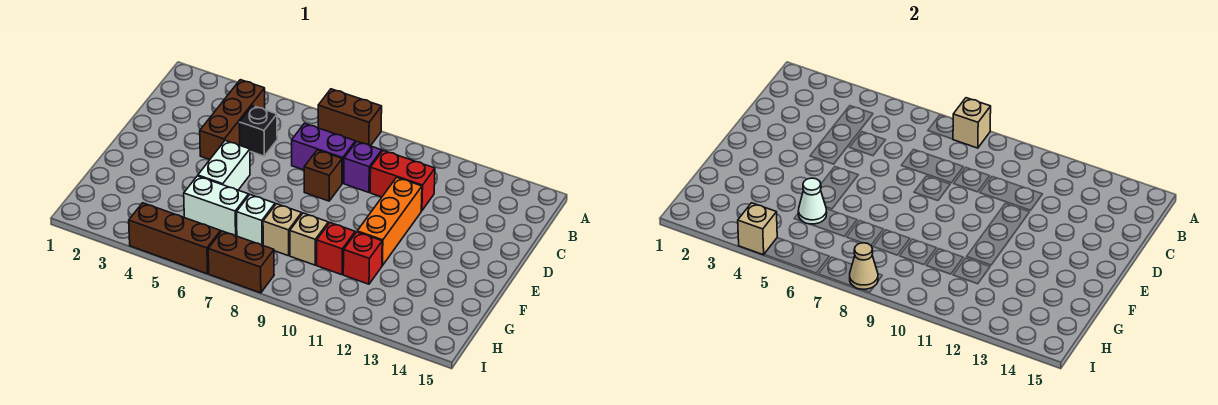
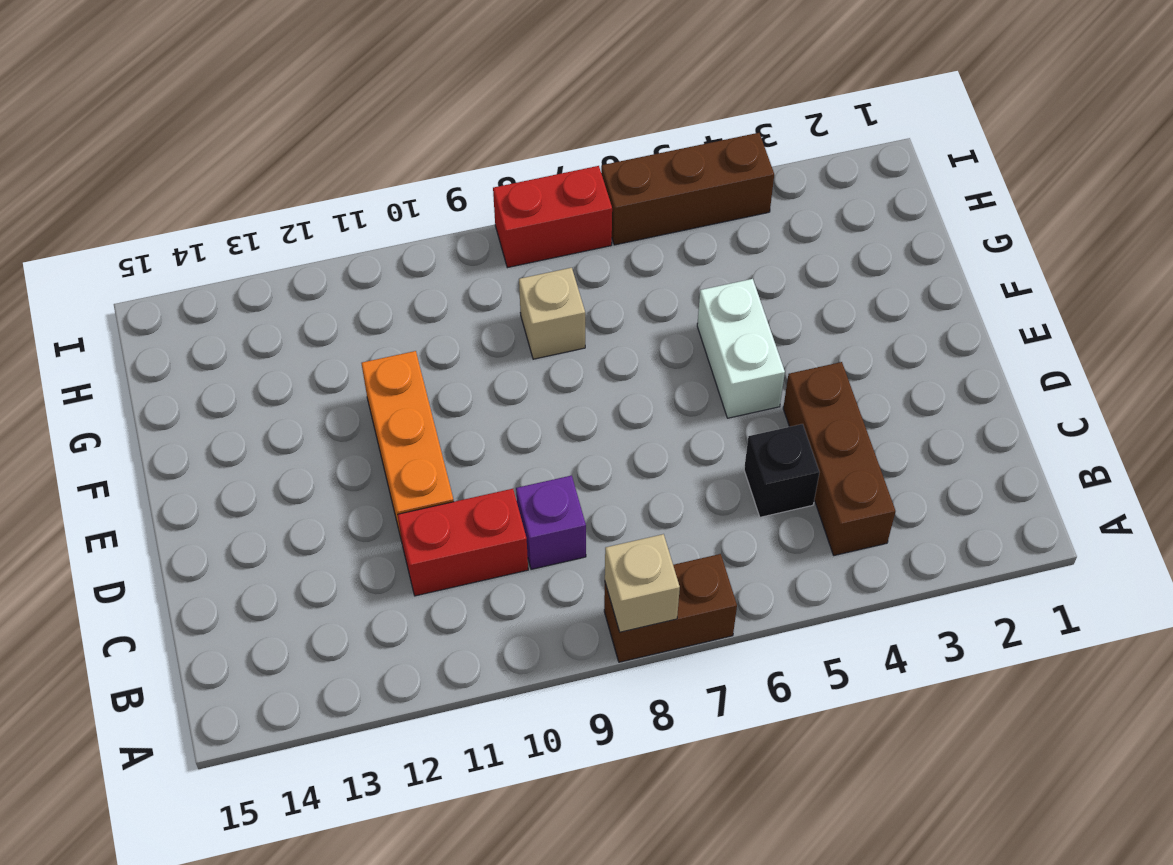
red brick I7:I8 level 1 -> brown brick I7:I8 level 1
none -> purple brick C7:C8 level 1
none -> brown brick D8 level 1
none -> white brick G5:G6 level 1

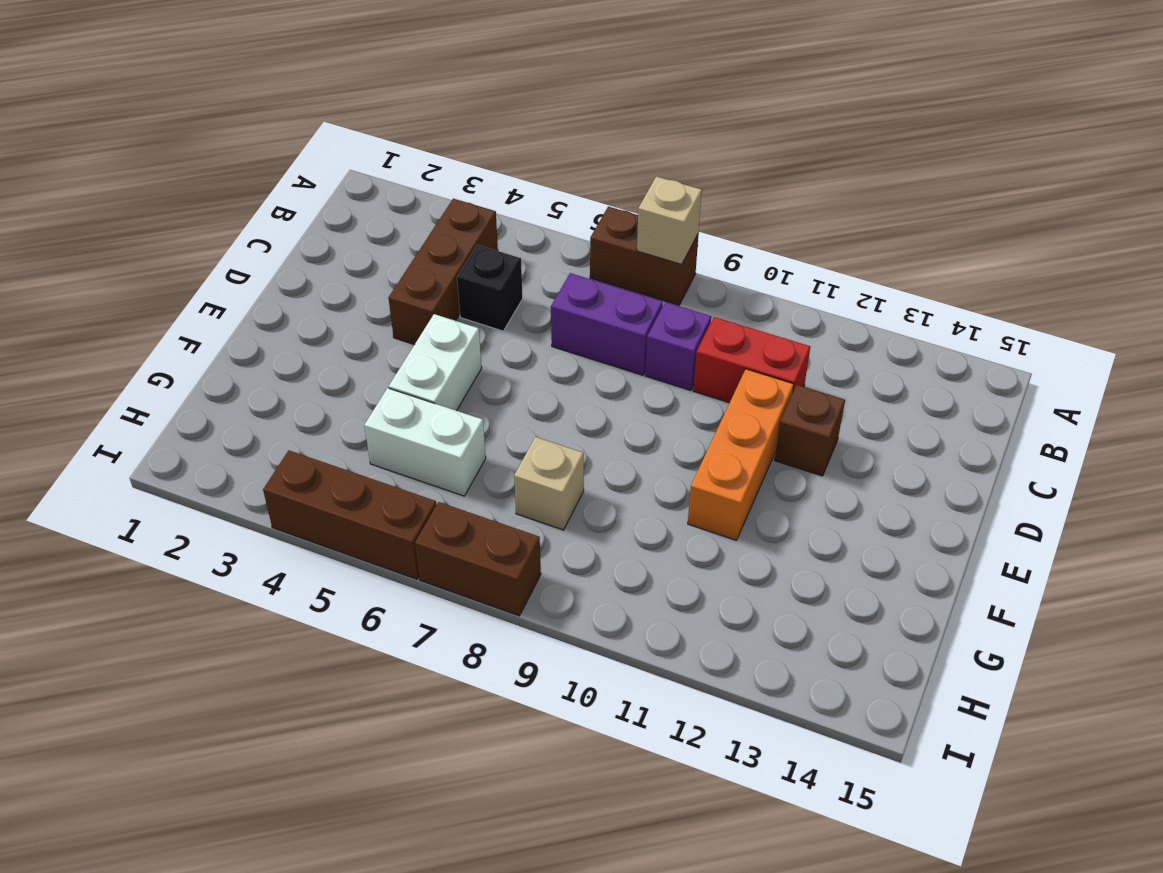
brown brick D12 level 1 -> brown brick D8 level 1
none -> white brick G7 level 1
none -> tan brick G9 level 1
none -> red brick G10 level 1

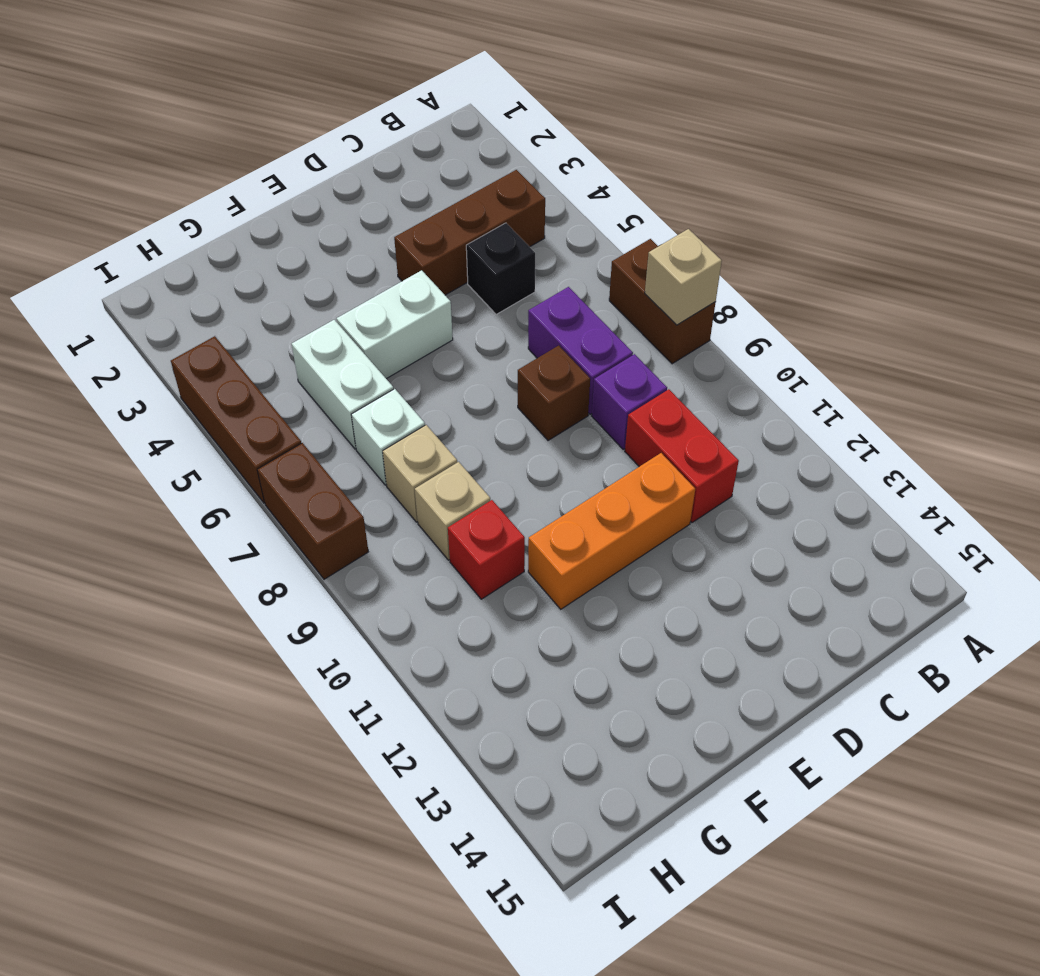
none -> red brick G11 level 1
none -> white cone G5 level 2
none -> tan brick I4 level 2

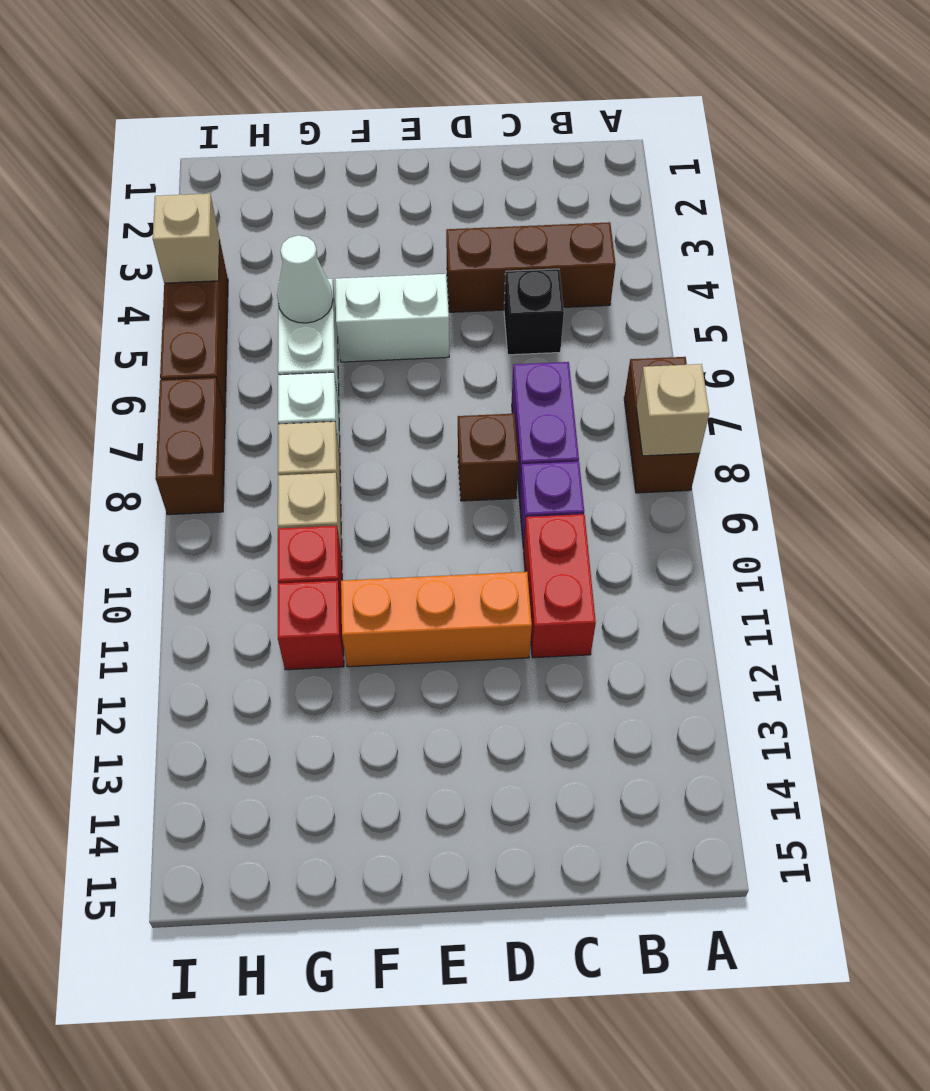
none -> tan cone I8 level 2

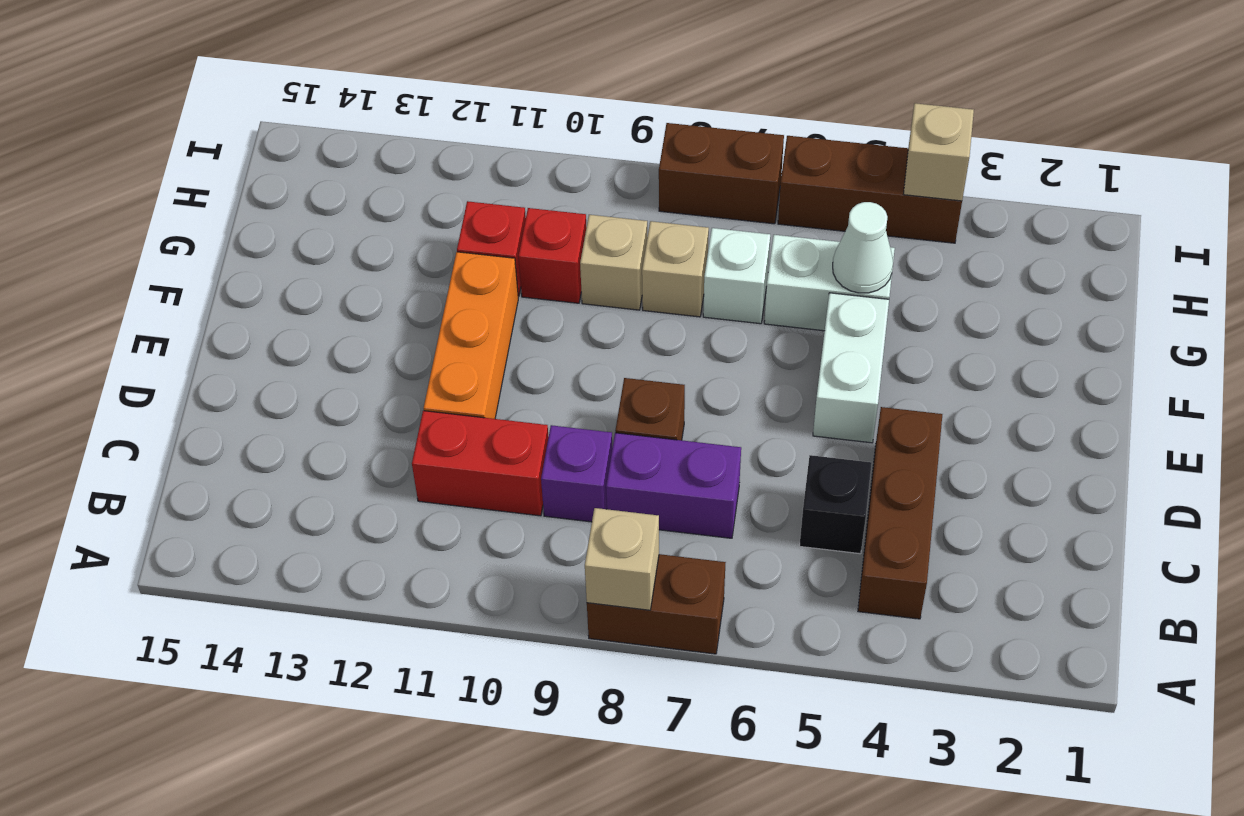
none -> tan cone I8 level 2

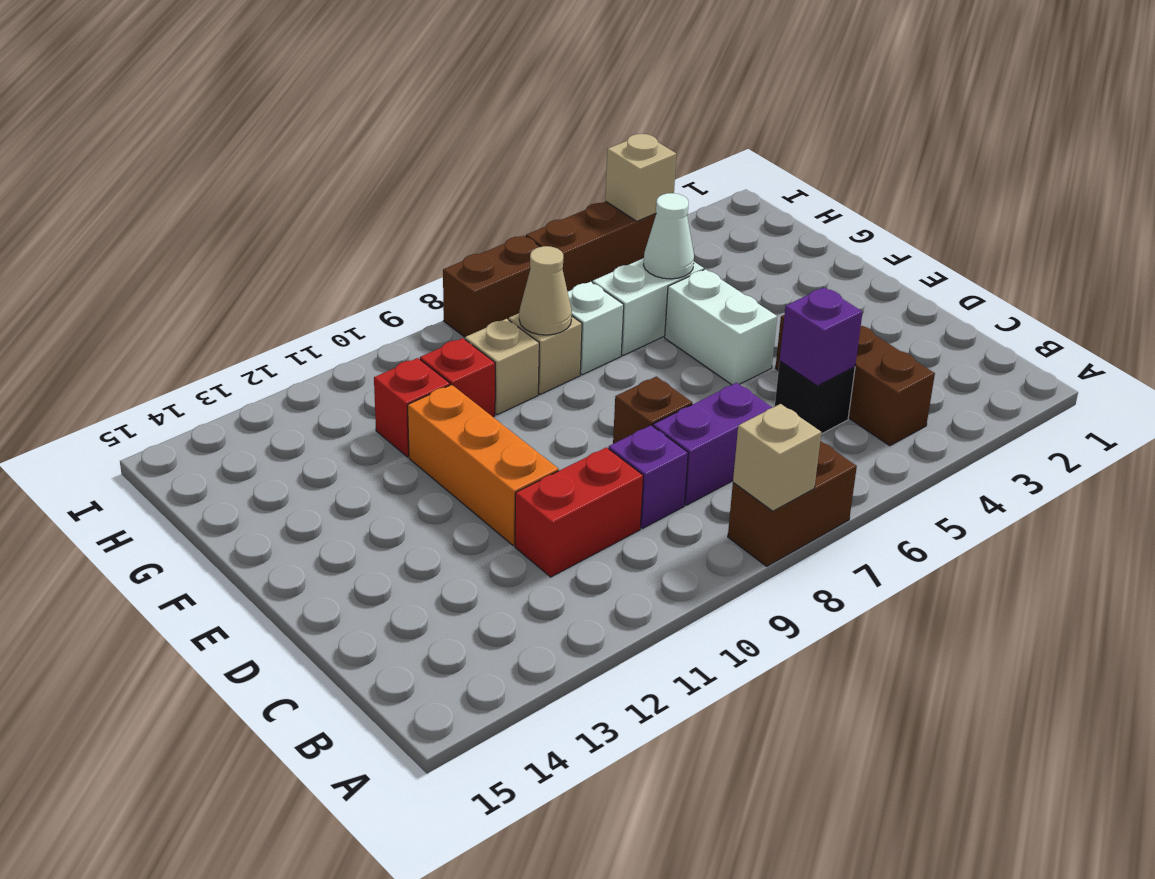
purple brick C5 level 2 -> none
tan cone G8 level 2 -> tan cone I8 level 2

